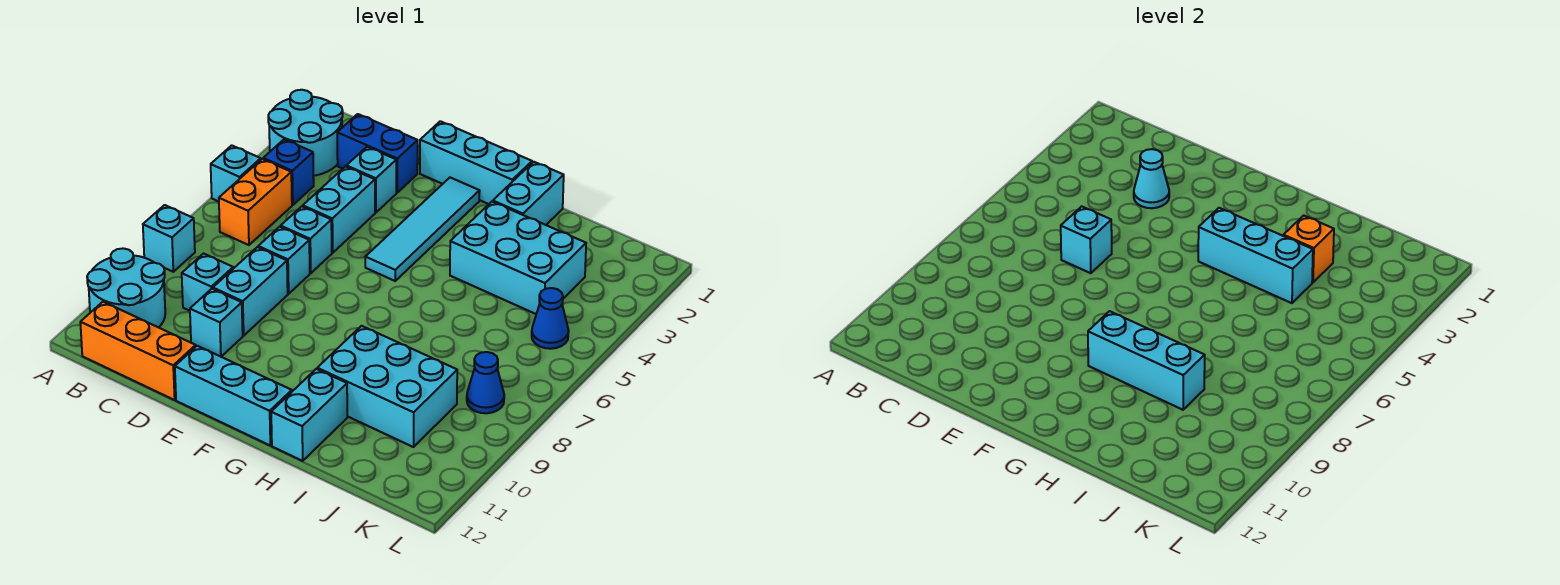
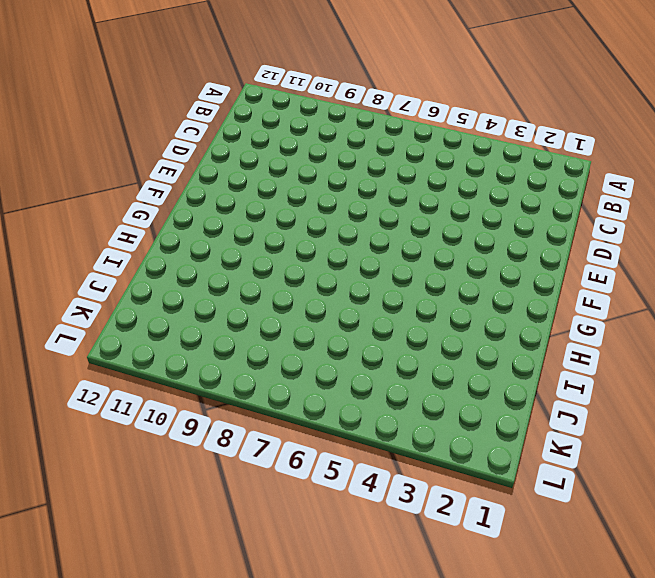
none -> cyan round brick A2:B3 level 1
none -> cyan brick A5 level 1
none -> cyan brick A8 level 1

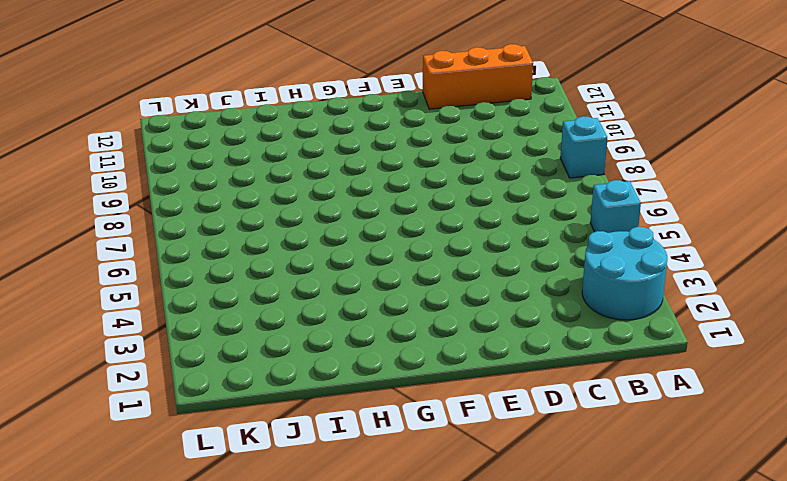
none -> cyan round brick A10:B11 level 1
none -> blue brick B4 level 1
none -> orange brick B5:B6 level 1

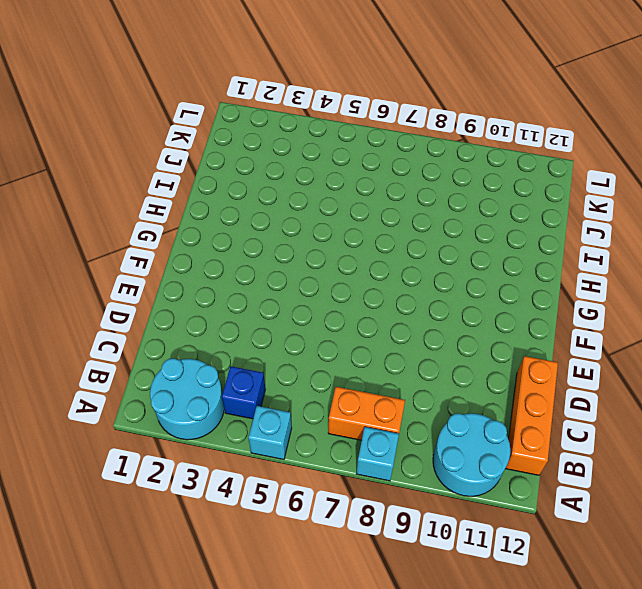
orange brick B7:B8 level 1 -> orange brick B5:B6 level 1
none -> blue brick C2:D2 level 1
none -> cyan brick C9 level 1
none -> cyan brick D3 level 1

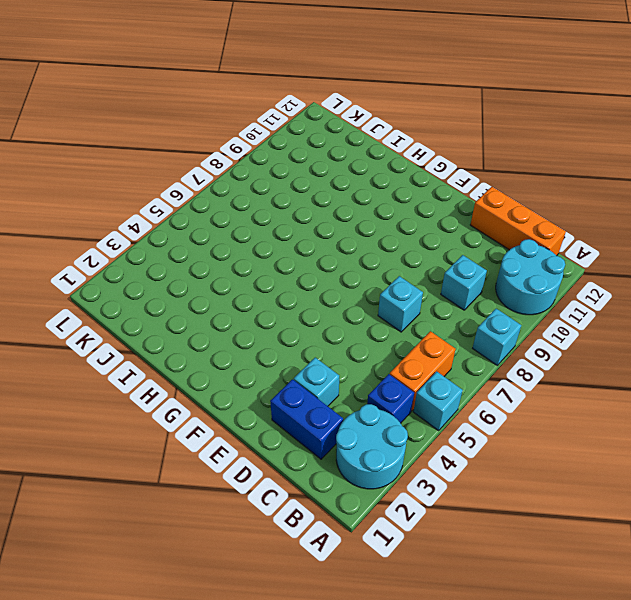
none -> cyan brick D4:D5 level 1
none -> cyan brick D6 level 1
none -> cyan brick D8:D9 level 1

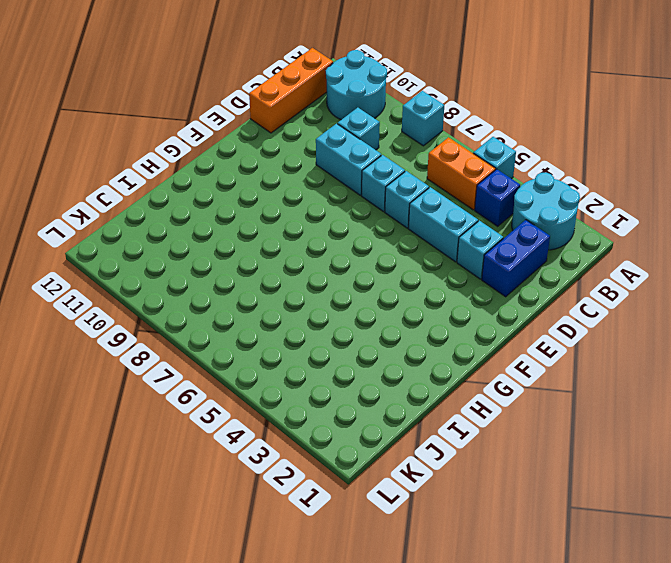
none -> cyan brick D10 level 1
none -> cyan brick E1:G1 level 1
none -> cyan brick E12:G12 level 1

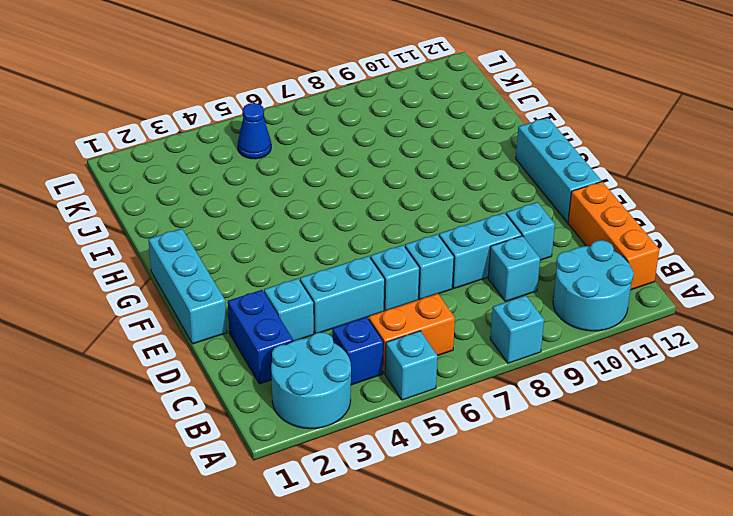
none -> cyan tile F2:F5 level 1
none -> cyan brick H1:H2 level 1
none -> cyan brick H3:J4 level 1

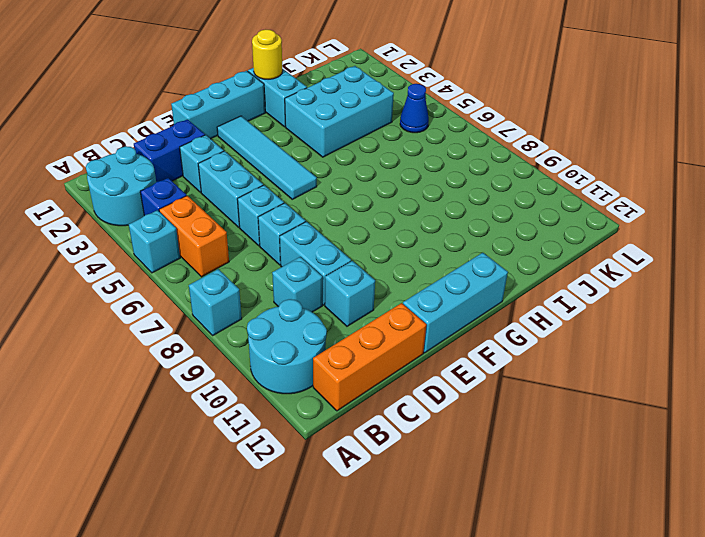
yellow round brick H1 level 2 -> none
none -> cyan brick H9:J10 level 1
none -> cyan brick H11:H12 level 1
none -> blue cone K8 level 1

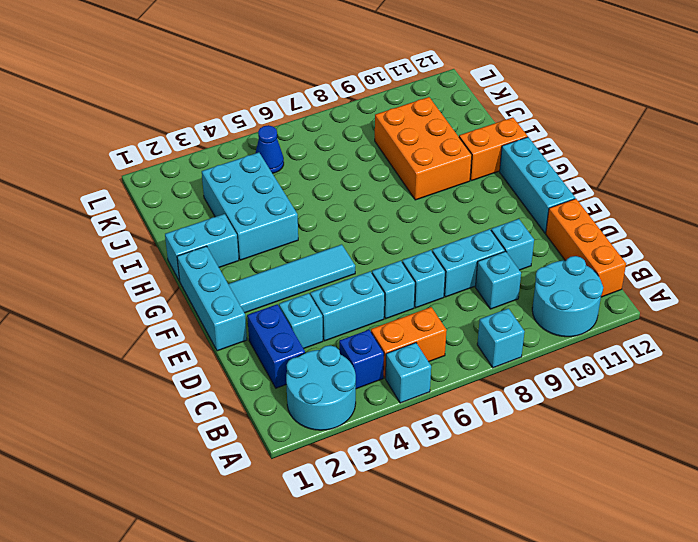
orange brick H9:J10 level 1 -> cyan brick H9:J10 level 1
orange brick H11:H12 level 1 -> cyan brick H11:H12 level 1
none -> blue cone K8 level 1
none -> cyan cone D3 level 2
none -> cyan brick D6 level 2

